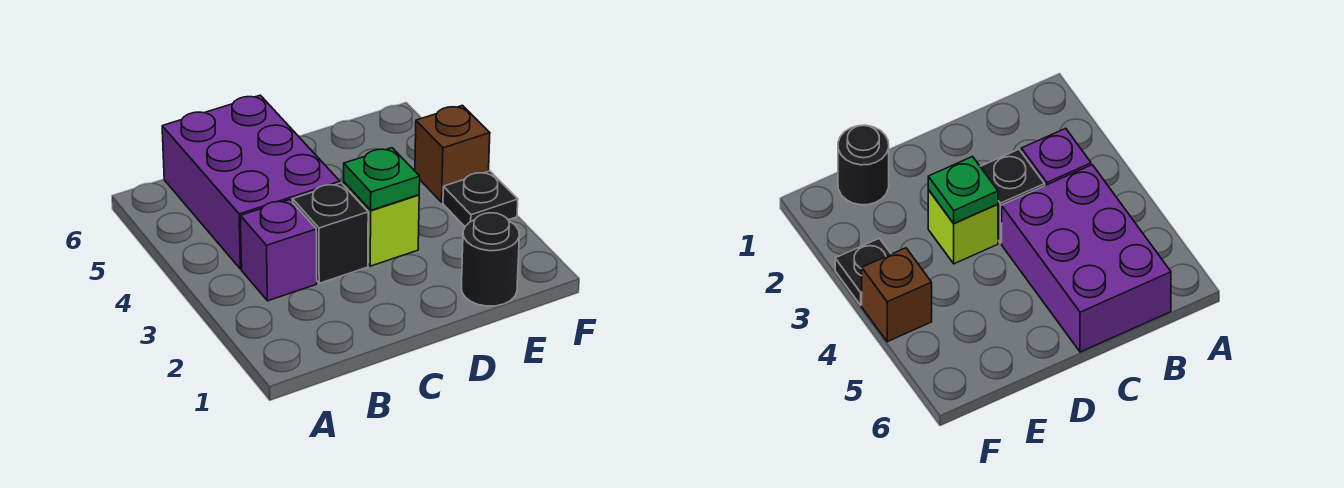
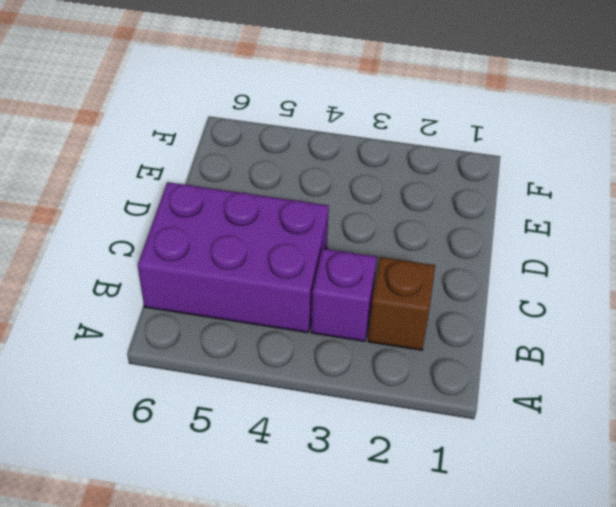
brown brick B2 level 1 -> brown brick F4 level 1
none -> black brick C3 level 1
none -> lime brick D3 level 1

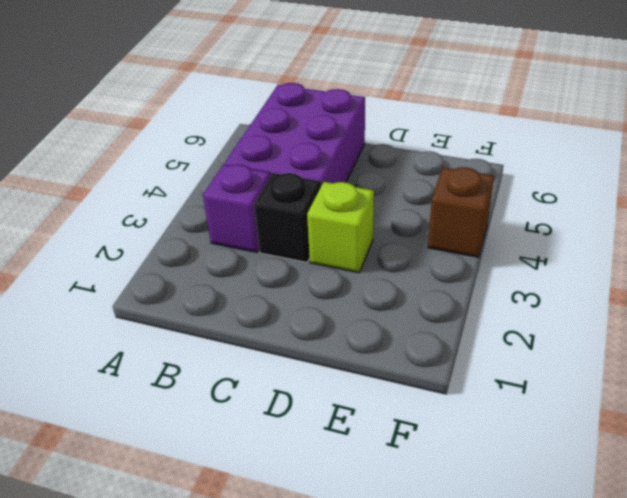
none -> black round brick E1 level 1
none -> black plate F3 level 1

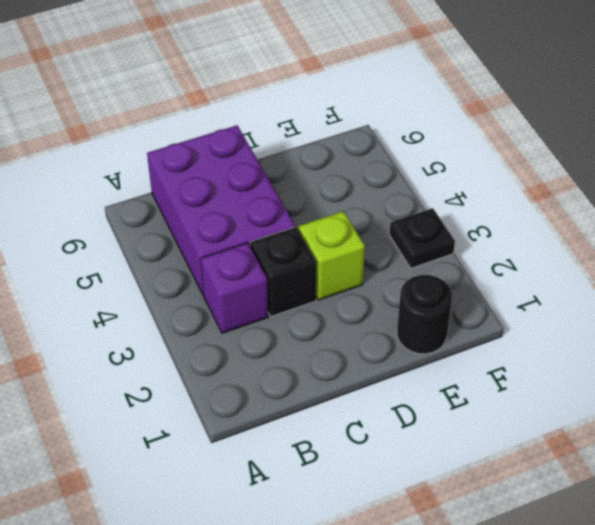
none -> brown brick F4 level 1
none -> green plate D3 level 2

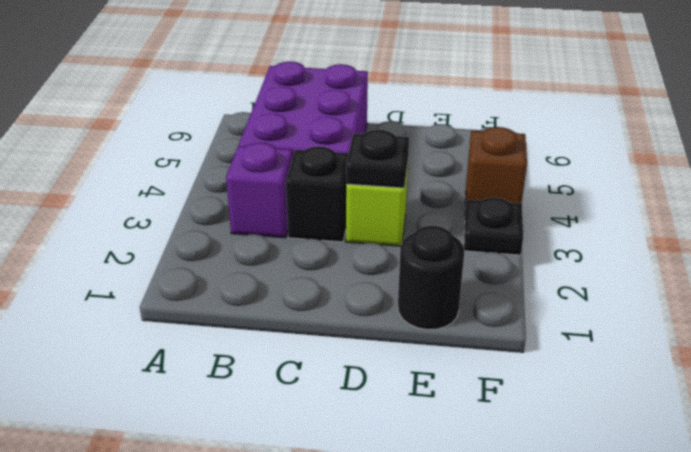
black plate D3 level 2 -> green plate D3 level 2

